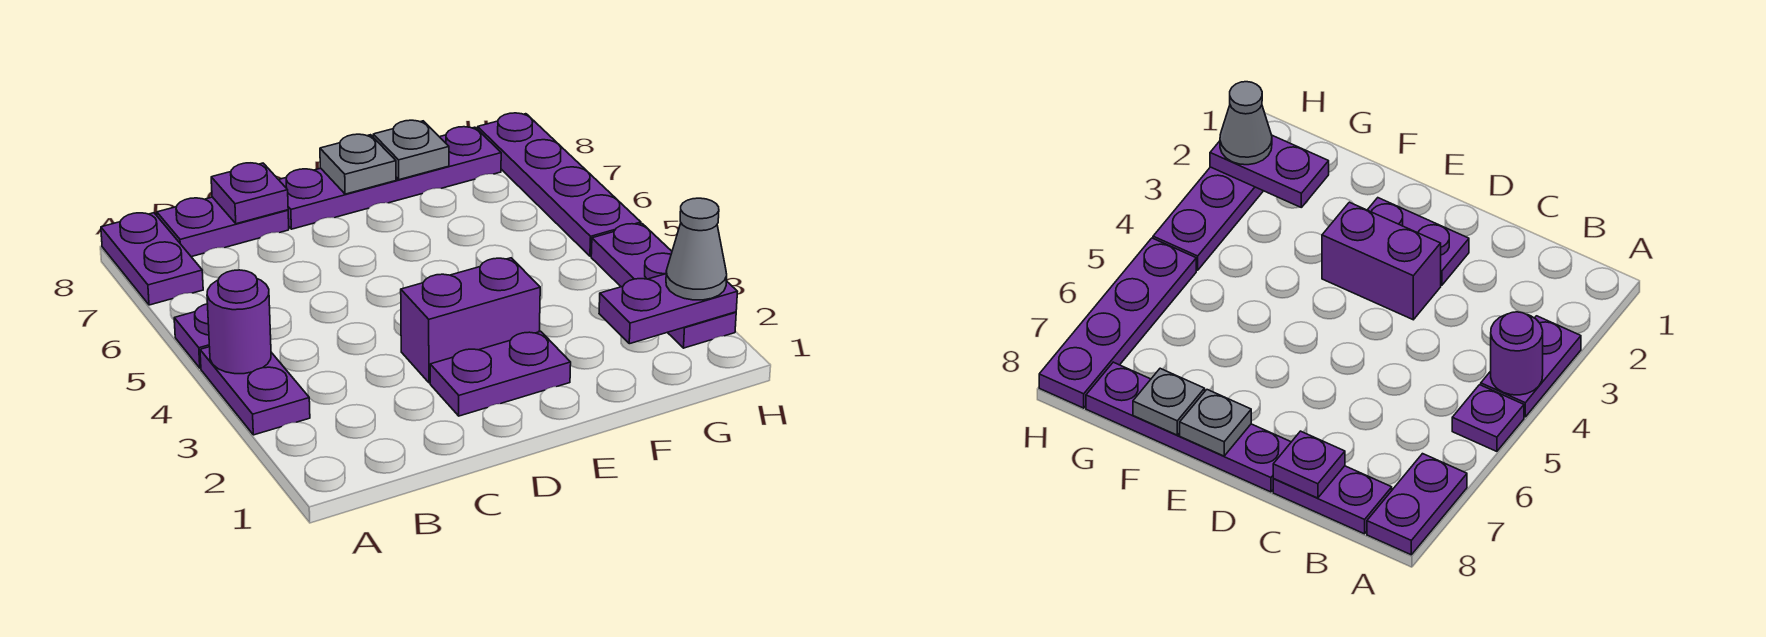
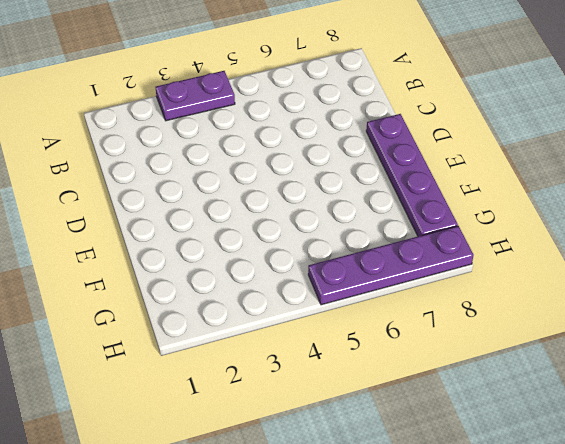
none -> purple plate A5 level 1
none -> purple plate A7:A8 level 1
none -> purple plate B8:C8 level 1

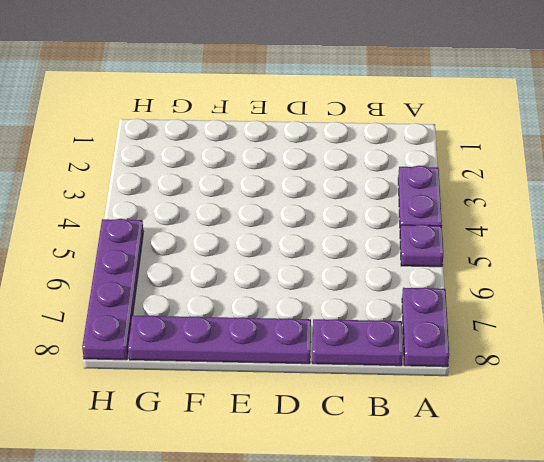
none -> purple plate D2:E2 level 1
none -> purple brick D3:E3 level 1
none -> purple plate H2:H4 level 1

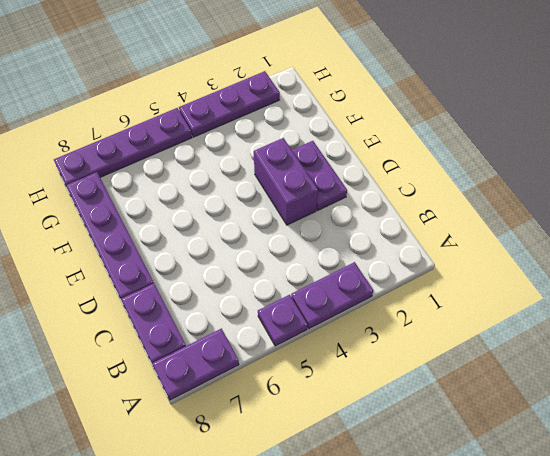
none -> purple round brick A4 level 2
none -> purple plate C8 level 2
none -> grey plate E8 level 2

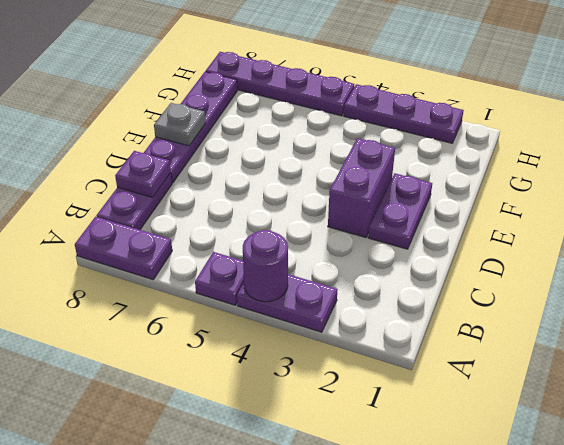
none -> grey plate F8 level 2
none -> purple plate G2:H2 level 2
none -> grey cone H2 level 3

